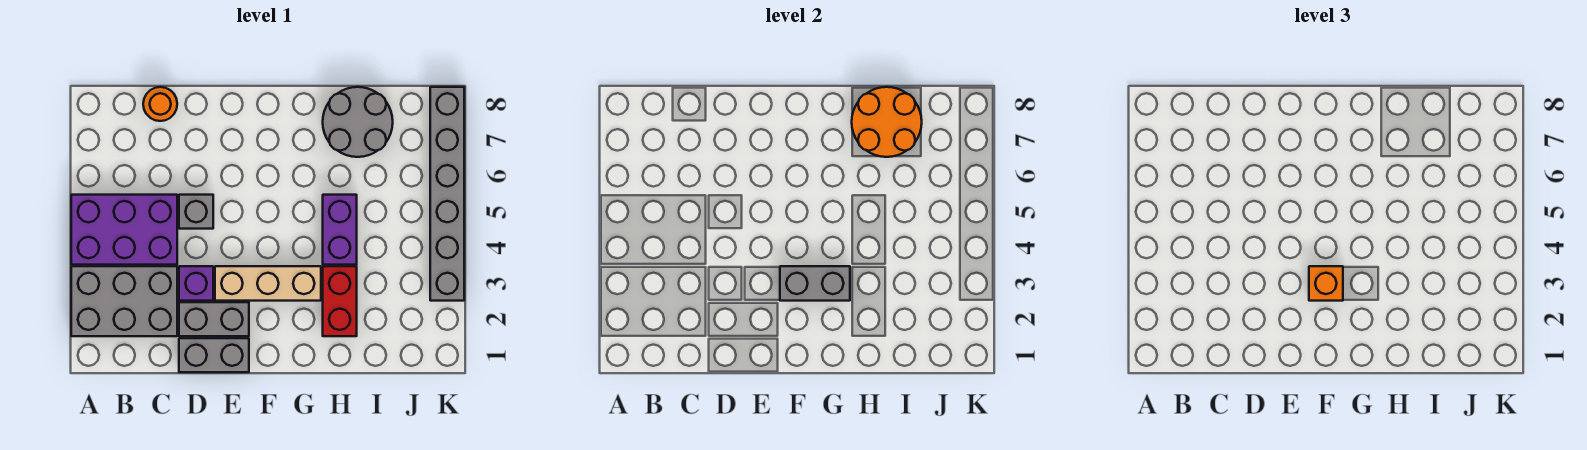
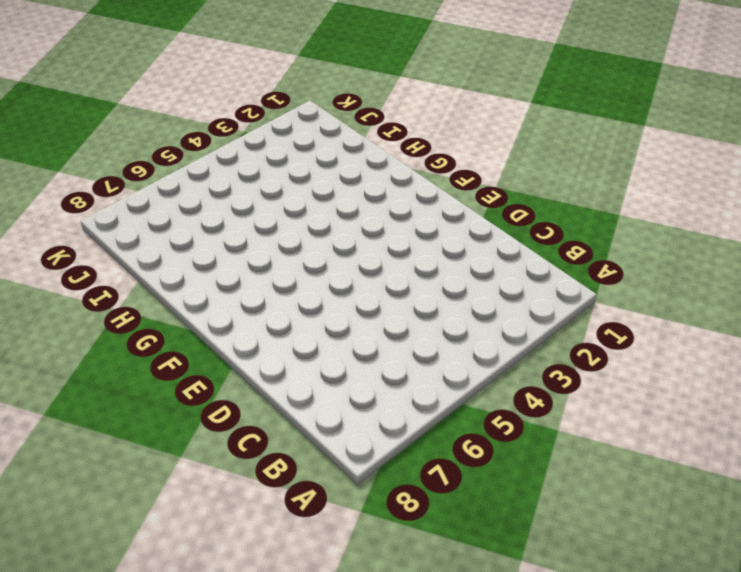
none -> grey brick A2:C3 level 1
none -> purple brick A4:C5 level 1
none -> orange round brick C8 level 1

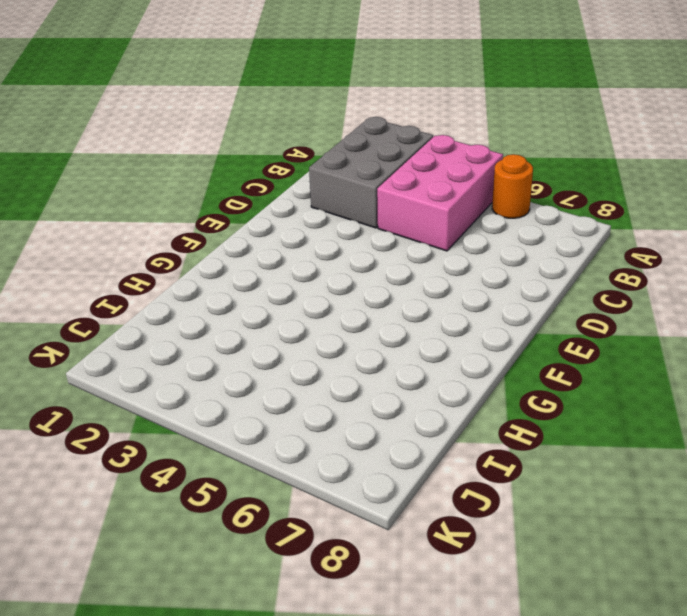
pink brick A4:C5 level 1 -> purple brick A4:C5 level 1
orange round brick A6 level 1 -> orange round brick C8 level 1
none -> grey brick D1:E1 level 1
none -> grey brick D2:E2 level 1
none -> purple brick D3 level 1

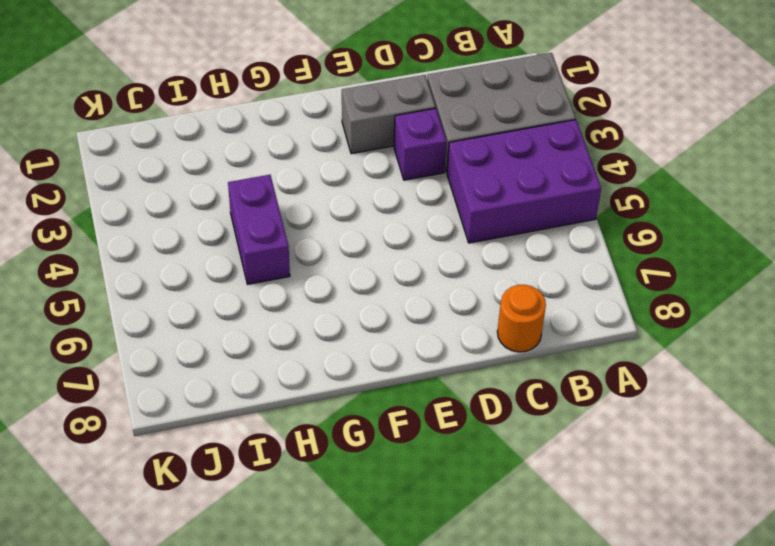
none -> grey brick D1:E1 level 1
none -> grey brick D5 level 1
none -> tan brick E3:G3 level 1

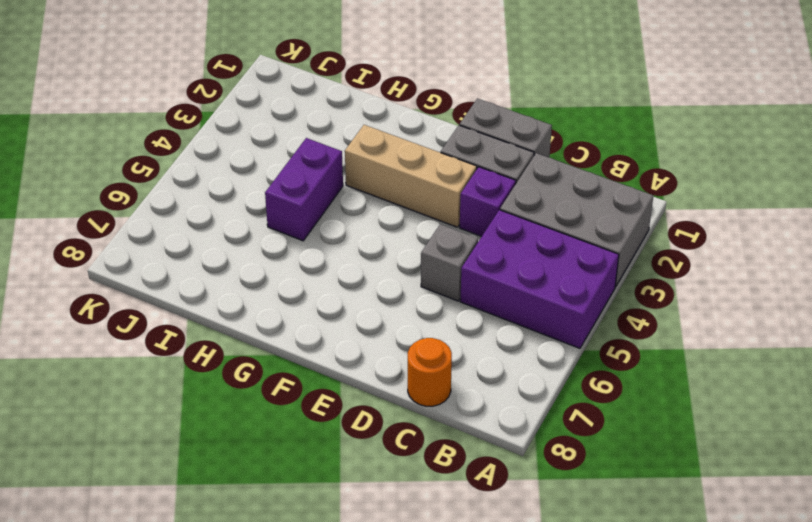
none -> red brick H2:H3 level 1
none -> grey round brick H7:I8 level 1
none -> grey brick K3:K8 level 1

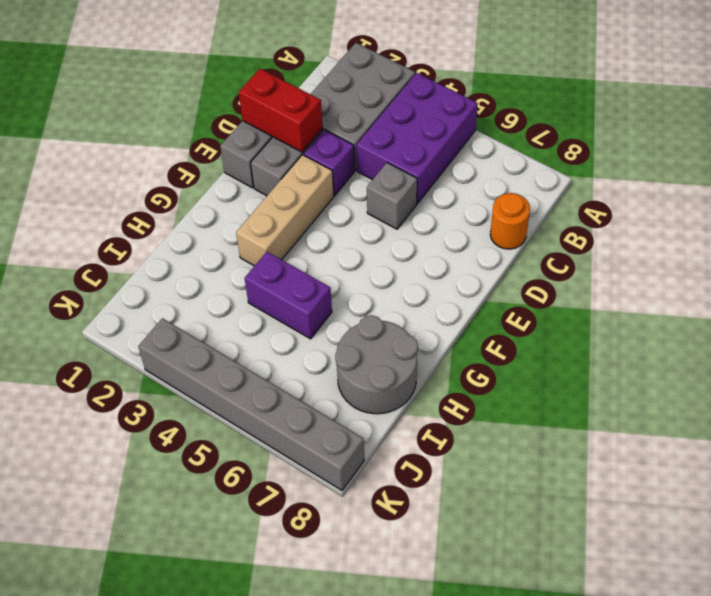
red brick D1:D2 level 2 -> red brick H2:H3 level 1
none -> grey brick F3:G3 level 2
none -> orange round brick H7:I8 level 2
none -> orange brick F3 level 3

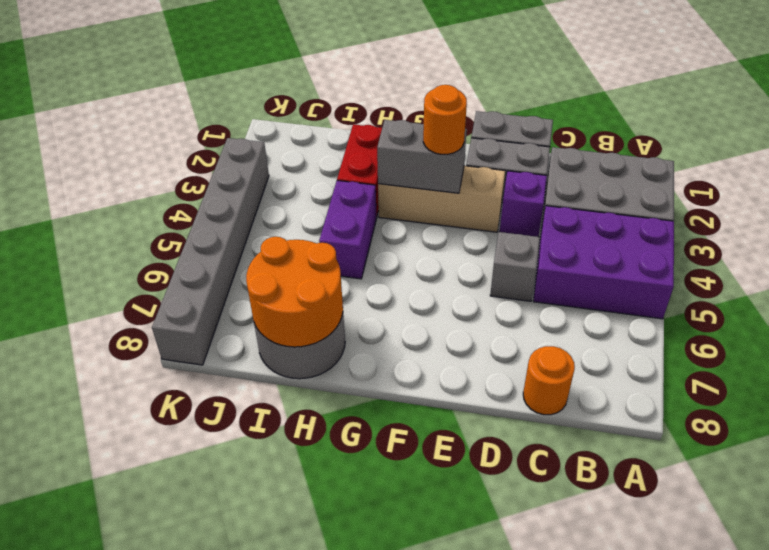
orange round brick F3 level 3 -> orange brick F3 level 3

